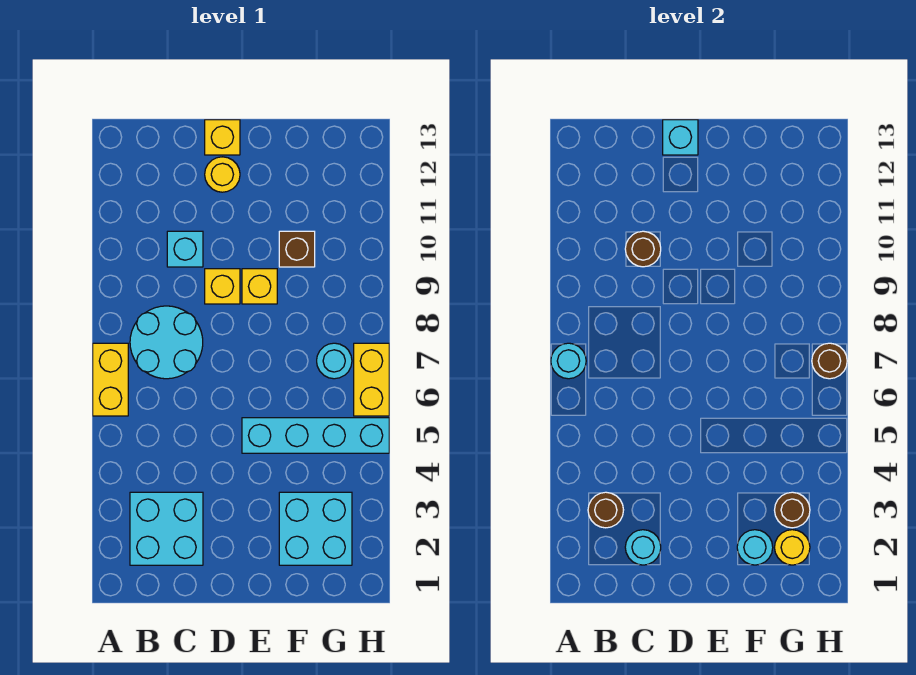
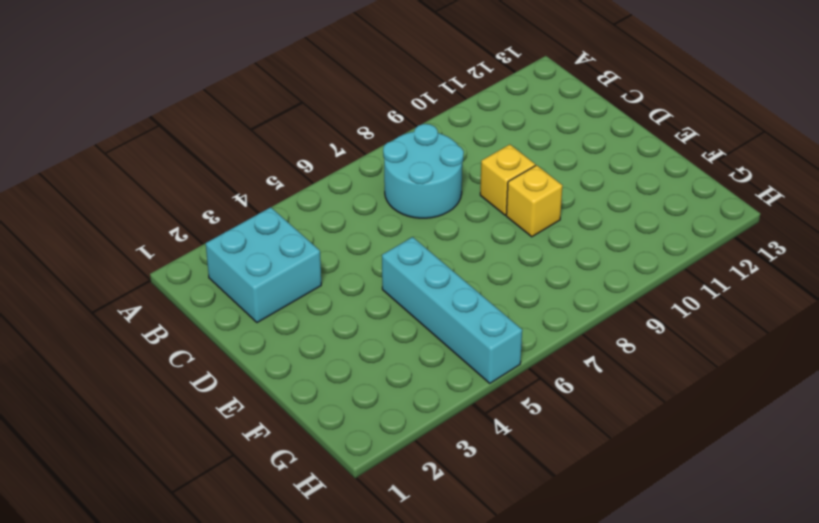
none -> yellow brick A6:A7 level 1
none -> cyan brick C10 level 1
none -> yellow round brick D12 level 1

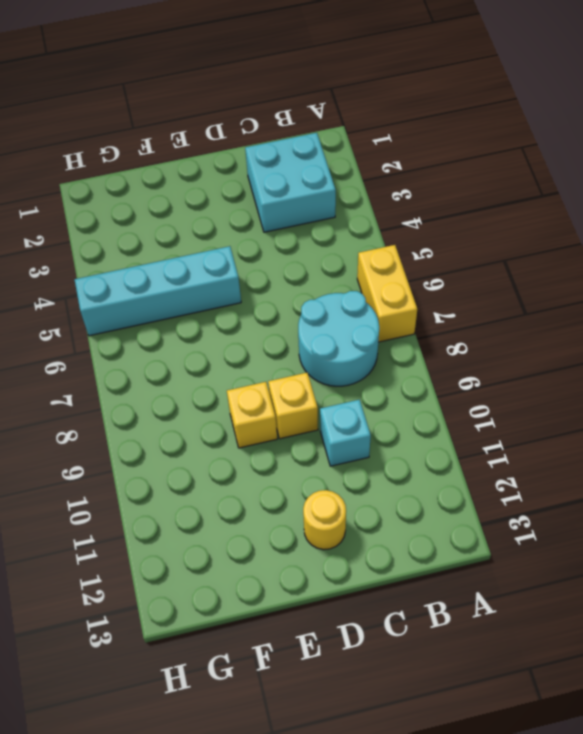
none -> yellow brick D13 level 1
none -> cyan brick F2:G3 level 1
none -> brown brick F10 level 1

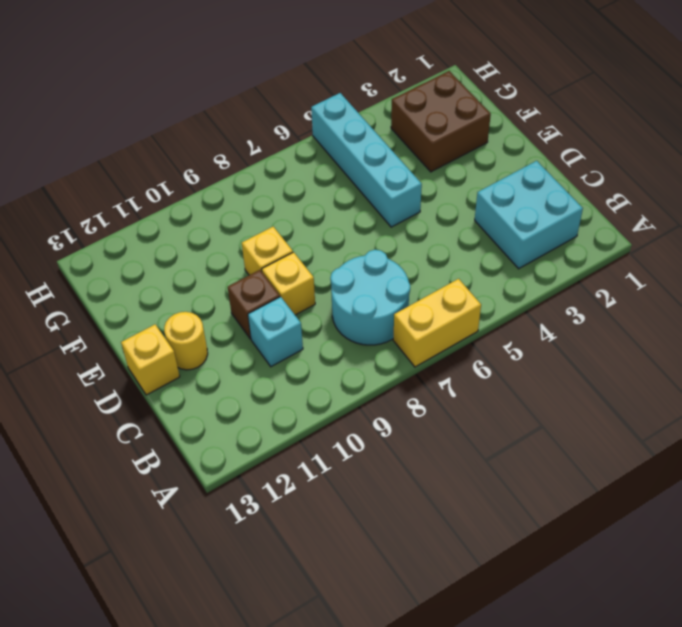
brown brick D10 level 1 -> brown brick F10 level 1
brown brick F2:G3 level 1 -> cyan brick F2:G3 level 1
none -> cyan round brick G7 level 1
none -> yellow brick H6:H7 level 1
none -> cyan round brick A7 level 2

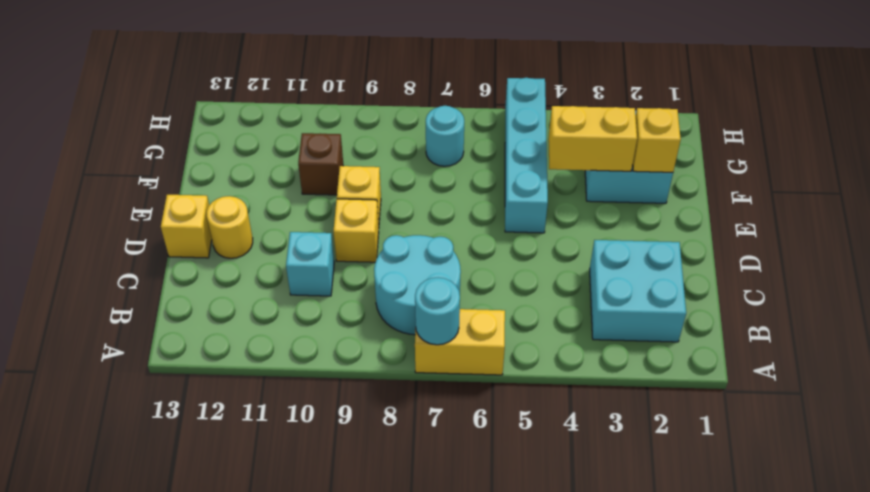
yellow brick F2 level 2 -> cyan round brick F2 level 2
yellow brick F3:F4 level 2 -> yellow brick H6:H7 level 1
none -> brown round brick B3 level 2
none -> cyan round brick C2 level 2
none -> brown round brick C10 level 2

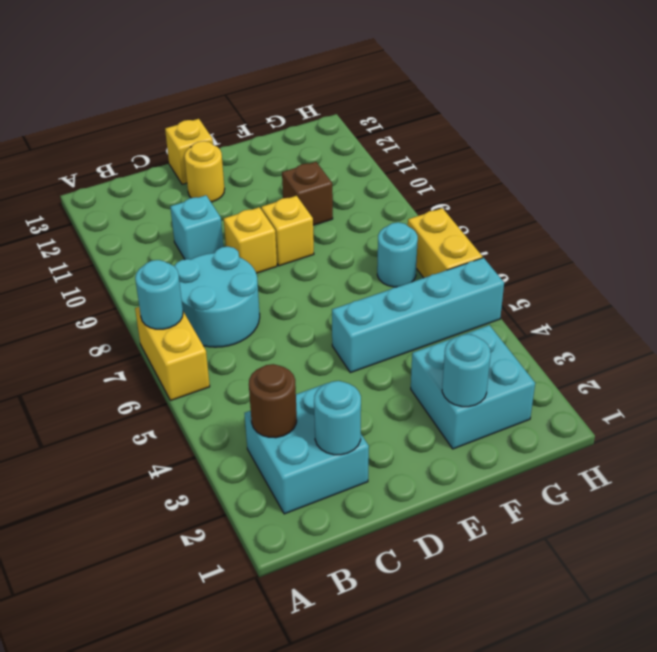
none -> brown round brick C10 level 2
none -> cyan brick D13 level 2
none -> yellow round brick G2 level 2

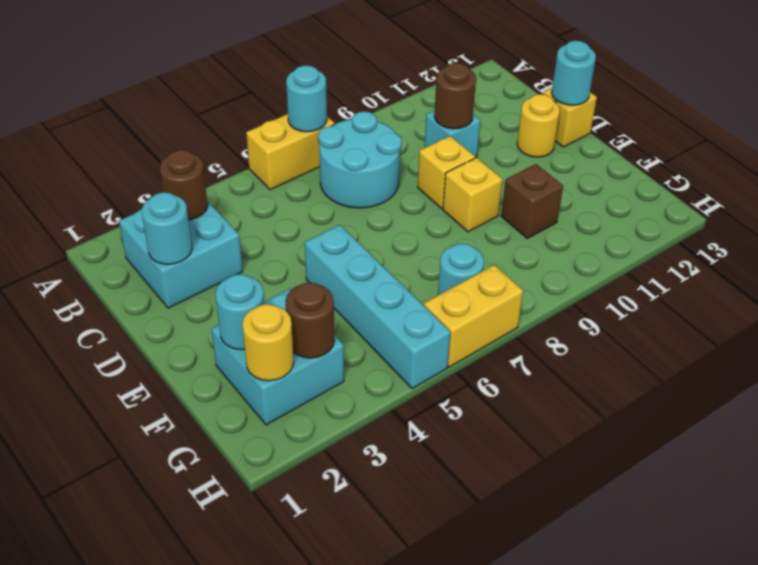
cyan round brick D13 level 2 -> cyan brick D13 level 2
none -> brown round brick H7 level 2

